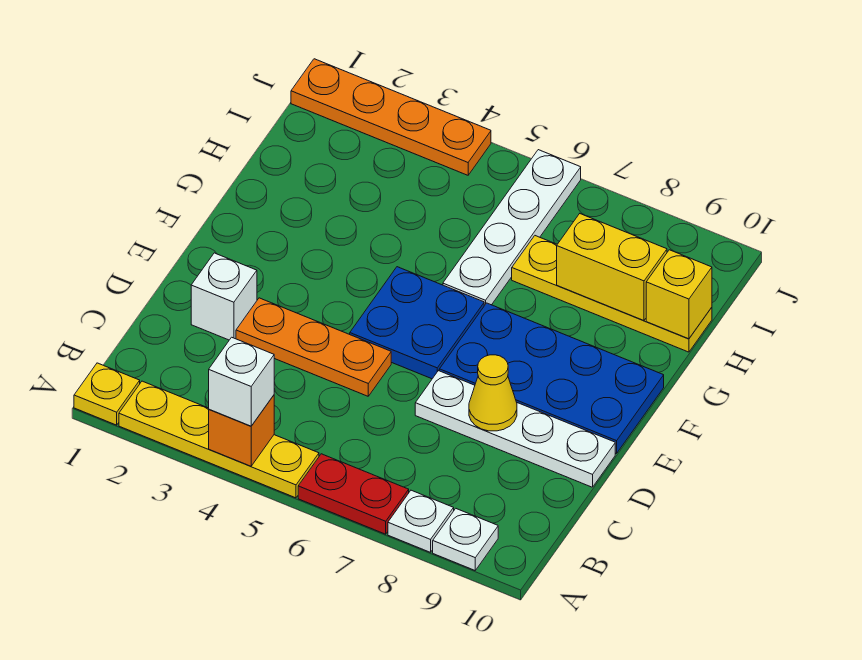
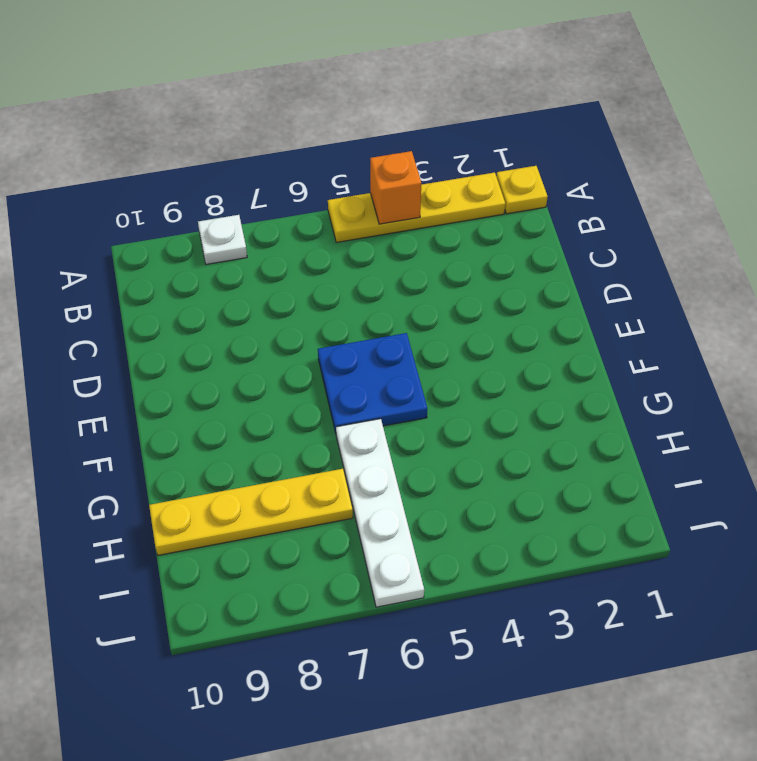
none -> red plate A6:A7 level 1
none -> white plate A9 level 1
none -> white brick D2 level 1

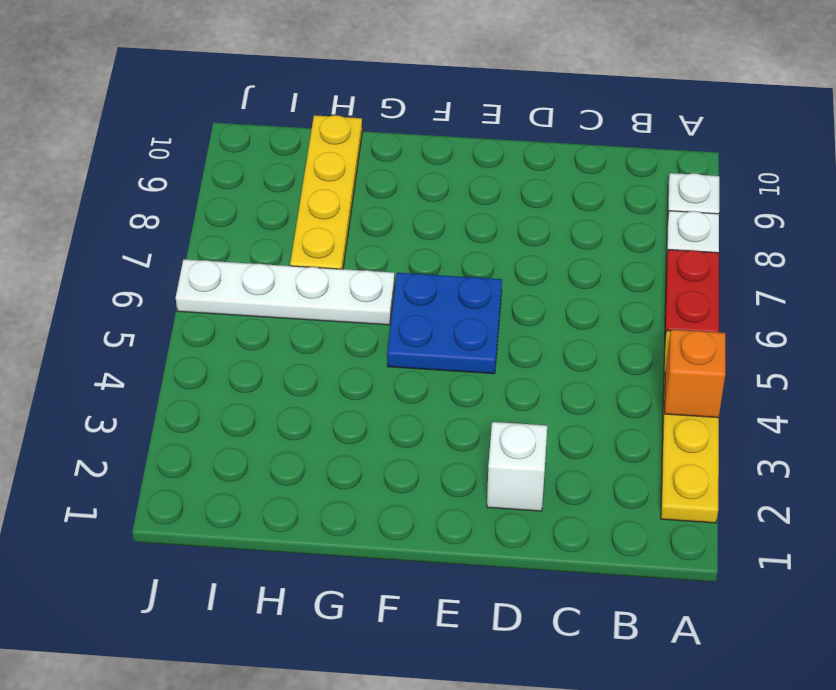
none -> yellow plate A1 level 1
none -> orange plate D3:D5 level 1
none -> white plate D7:D10 level 1

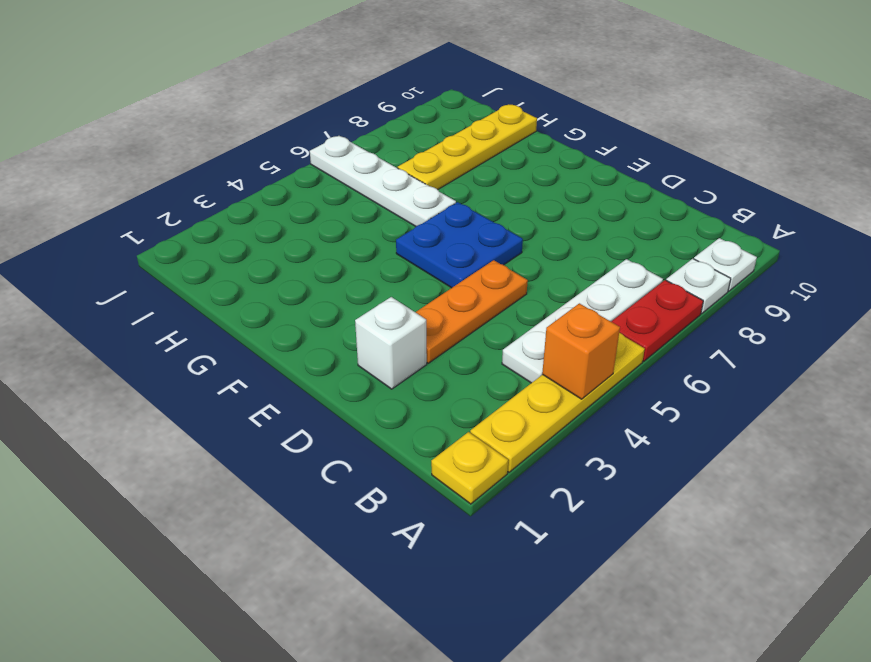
white plate B4:B7 level 1 -> white plate D7:D10 level 1
none -> blue plate E7:F10 level 1
none -> orange plate J1:J4 level 1
none -> yellow cone D8 level 2

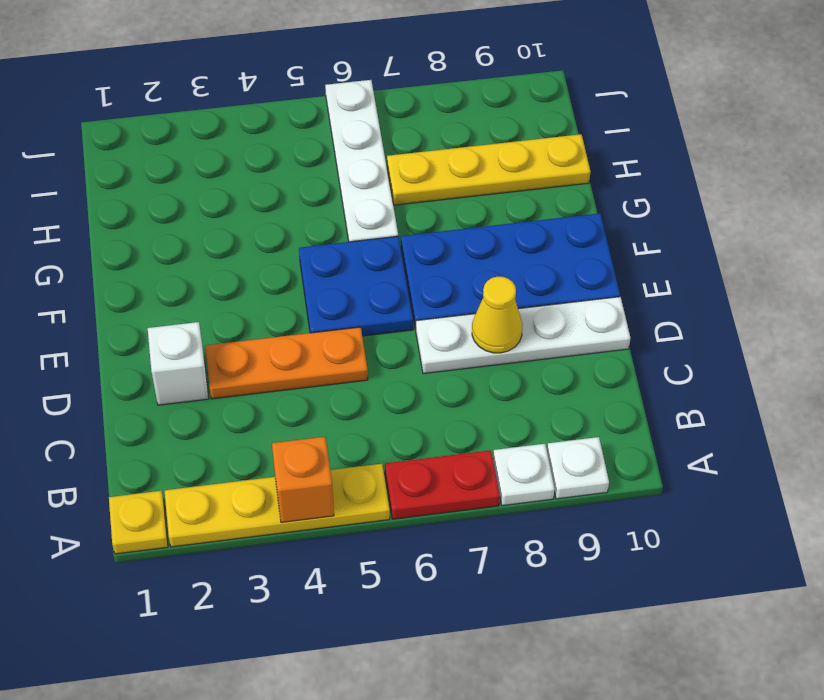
none -> orange plate J1:J4 level 1
none -> yellow brick H8:H9 level 2
none -> yellow brick H10 level 2

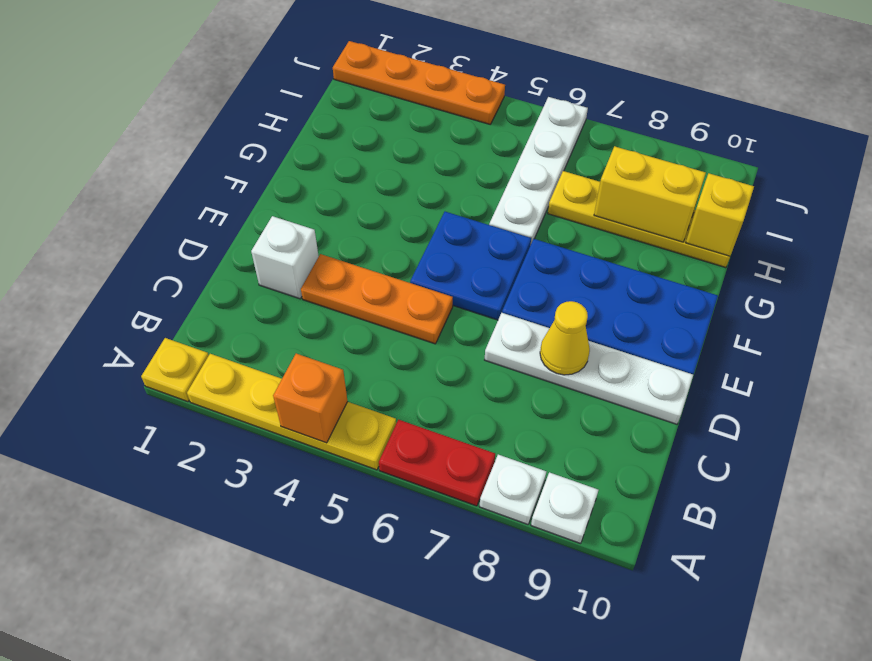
none -> white brick A4 level 3

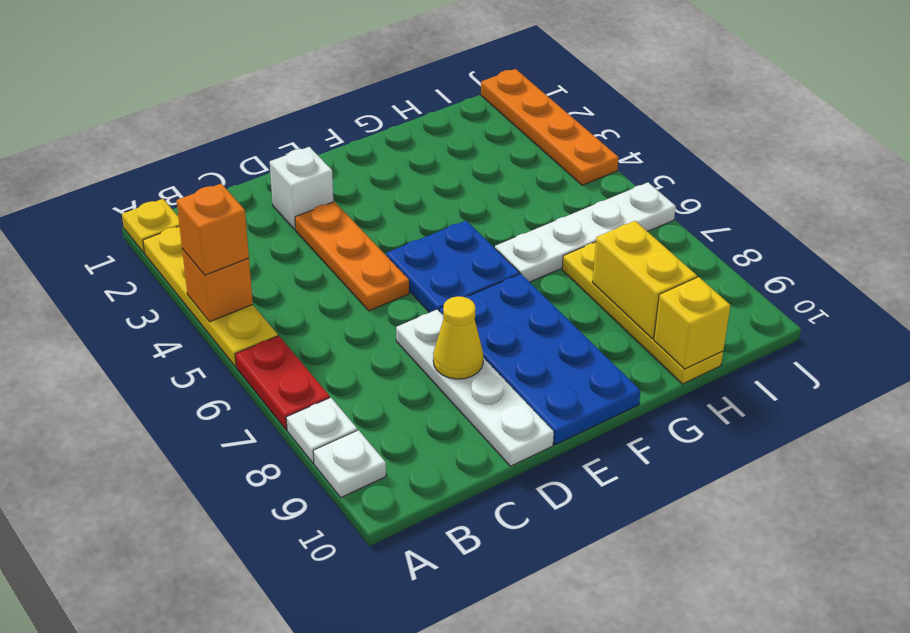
orange brick A4 level 3 -> white brick A4 level 3

